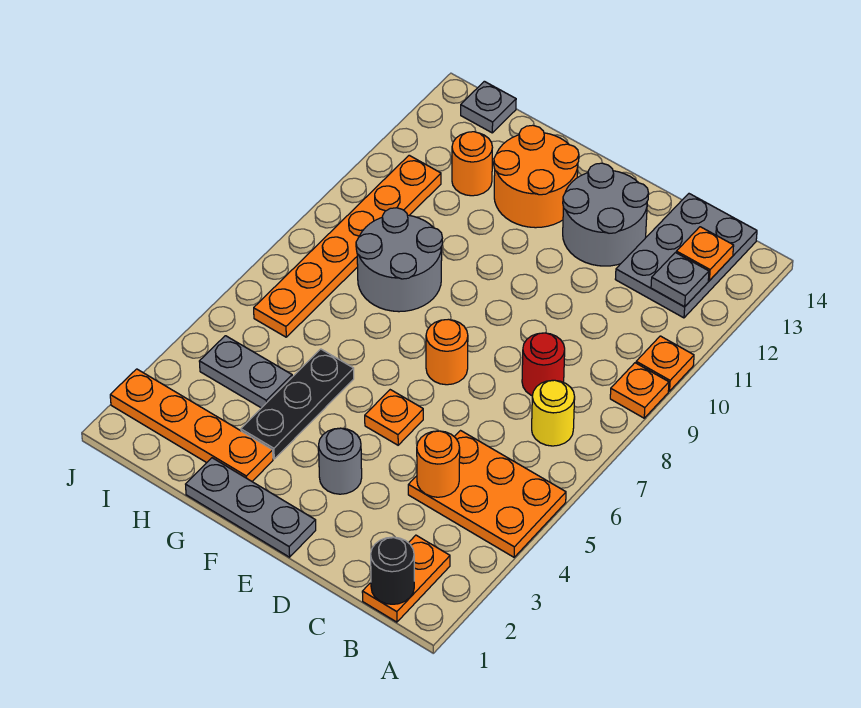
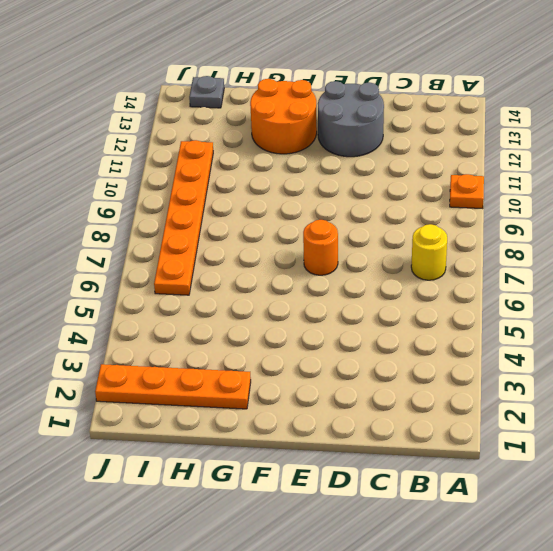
none -> orange plate A4:C5 level 1
none -> orange plate A9 level 1
none -> orange plate B1:B2 level 1

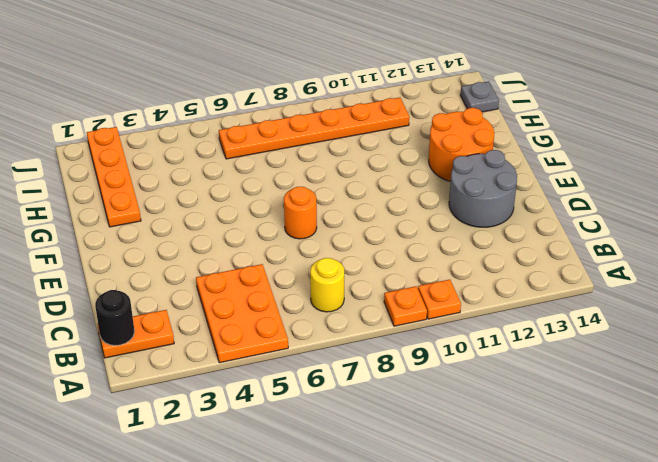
none -> grey plate B12:C14 level 1
none -> red round brick C8 level 1
none -> grey plate E1:G1 level 1

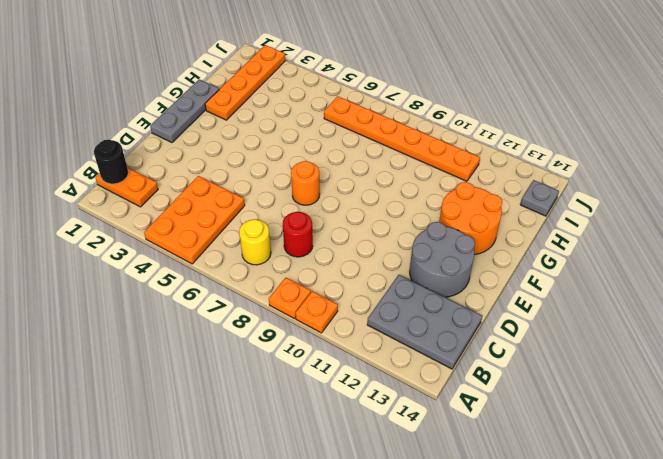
none -> grey round brick E3 level 1
none -> orange plate E5 level 1
none -> black plate G3:G5 level 1

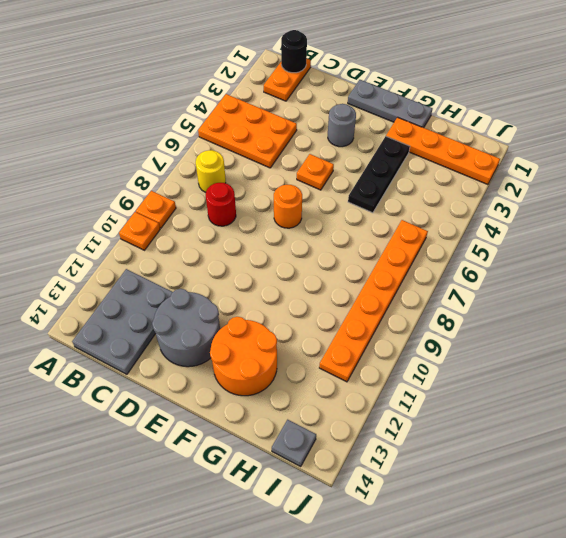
none -> grey round brick G8:H9 level 1
none -> grey plate H4:I4 level 1
none -> orange round brick H12 level 1

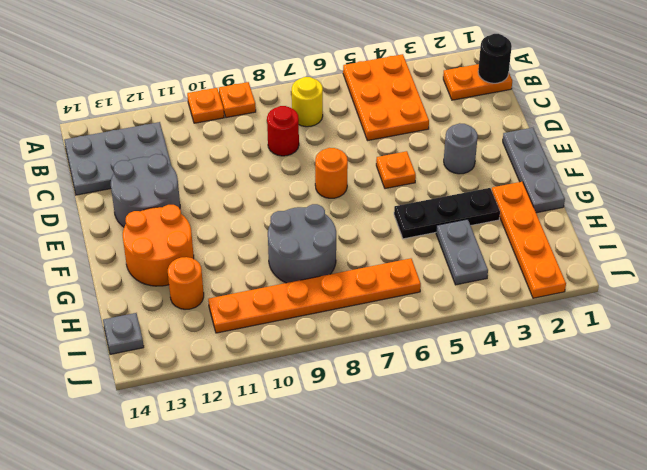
none -> grey plate B12 level 2
none -> orange plate B13 level 2
none -> orange round brick C4 level 2

